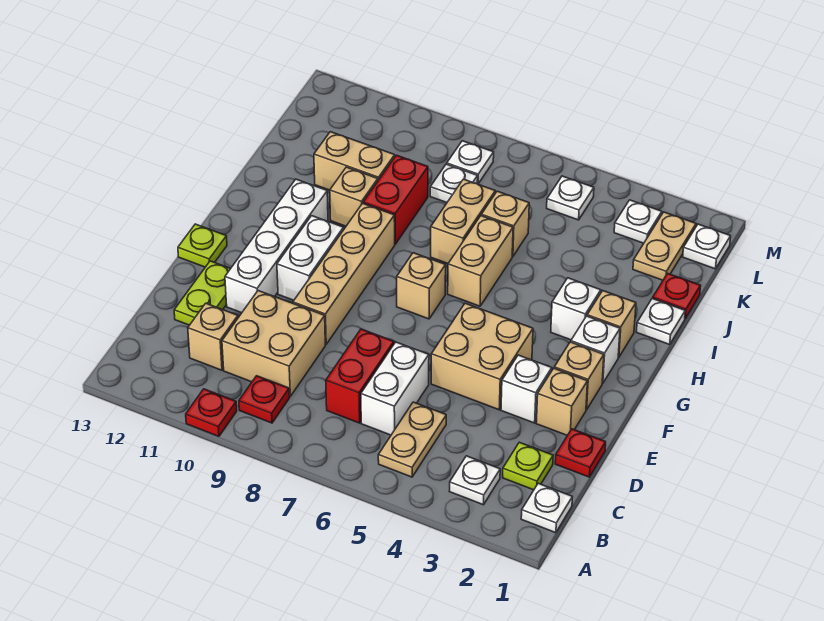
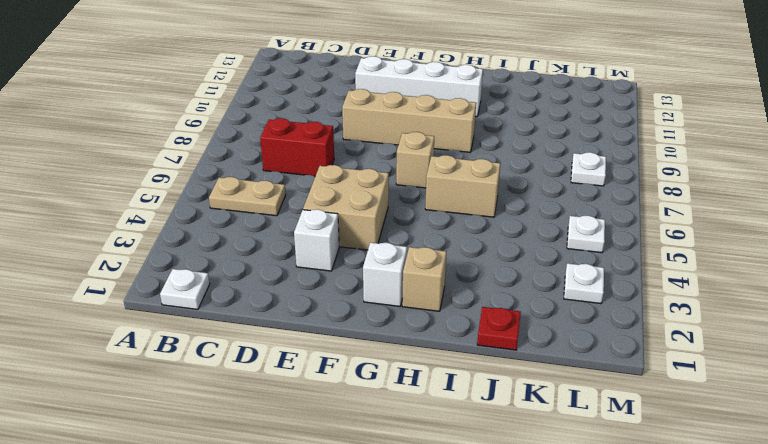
none -> red plate A10 level 1
none -> white plate B3 level 1
none -> red plate B9 level 1
none -> lime plate C2 level 1

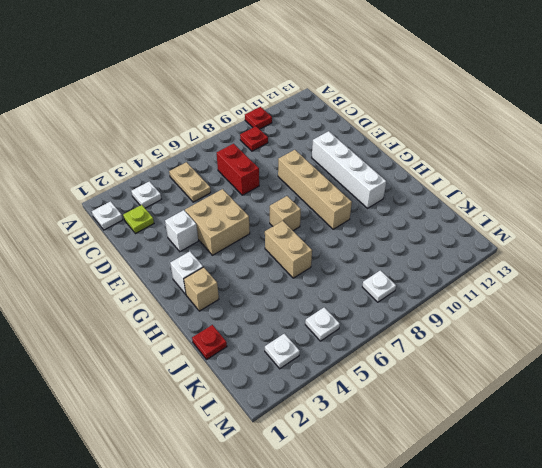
none -> white brick C6:D6 level 1
none -> tan brick C9:D10 level 1
none -> tan brick C11 level 1
none -> red plate D1 level 1

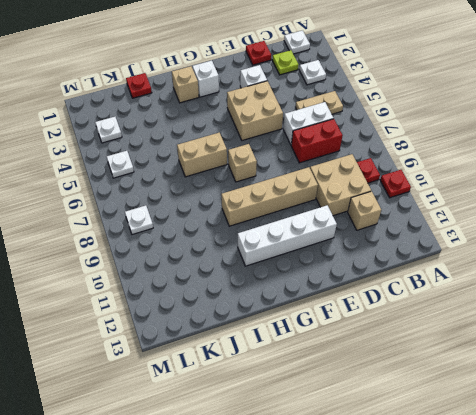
none -> lime plate D12:E12 level 1
none -> tan brick E2 level 1
none -> tan brick F2 level 1
none -> white brick F10:G10 level 1

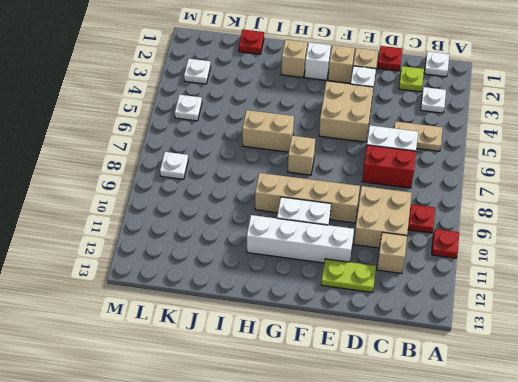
none -> lime plate F13 level 1
none -> white brick H3 level 1
none -> white plate I1 level 1
none -> tan brick I7:J7 level 1

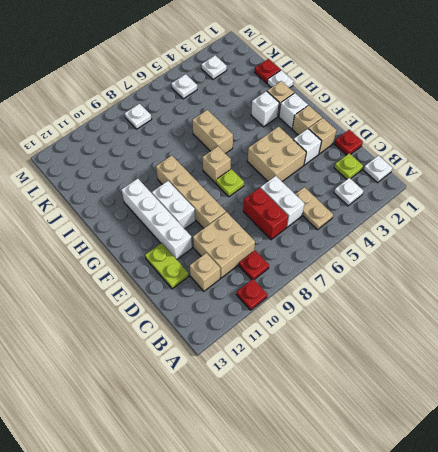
lime plate F7 level 1 -> lime plate F13 level 1
none -> tan brick I7:J7 level 1
none -> red brick I9:J9 level 1
none -> tan brick I10 level 1
none -> tan brick J6 level 1

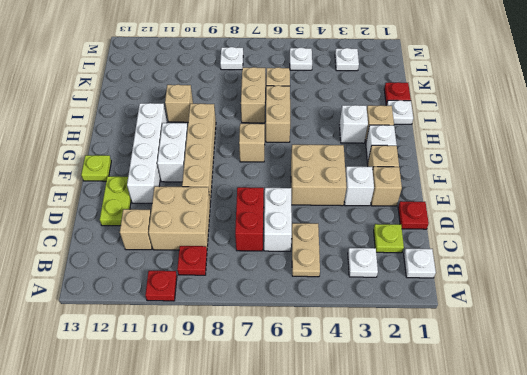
none -> red brick I9:J9 level 1
none -> tan brick J10:J11 level 1
none -> tan plate K2:L2 level 1
none -> white plate K8 level 1

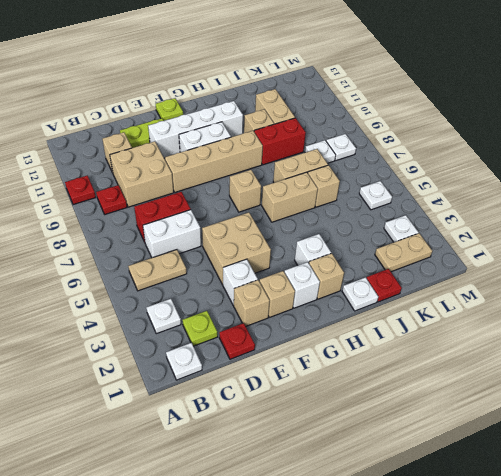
none -> white plate L1 level 1

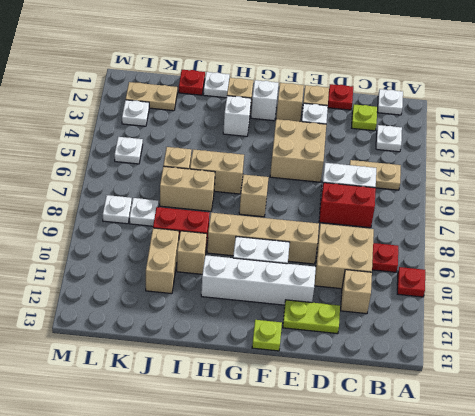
none -> white plate L1 level 1

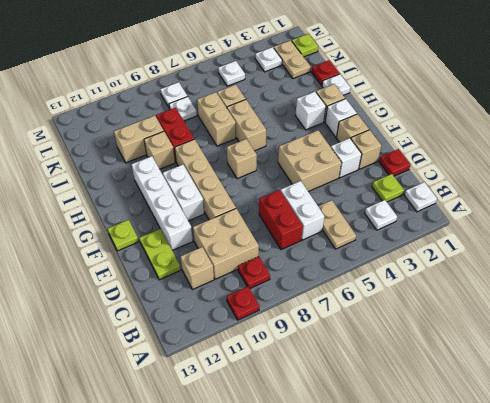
lime plate L1 level 1 -> white plate L1 level 1

